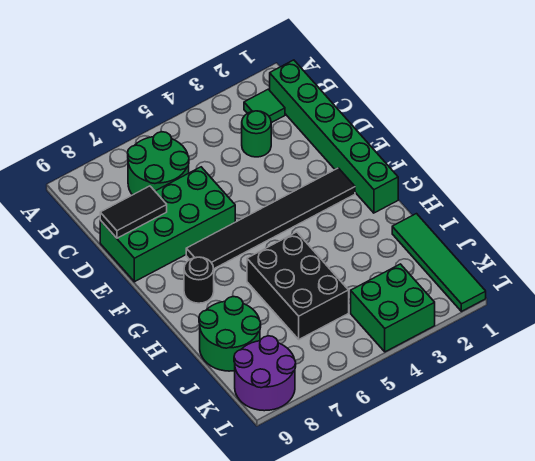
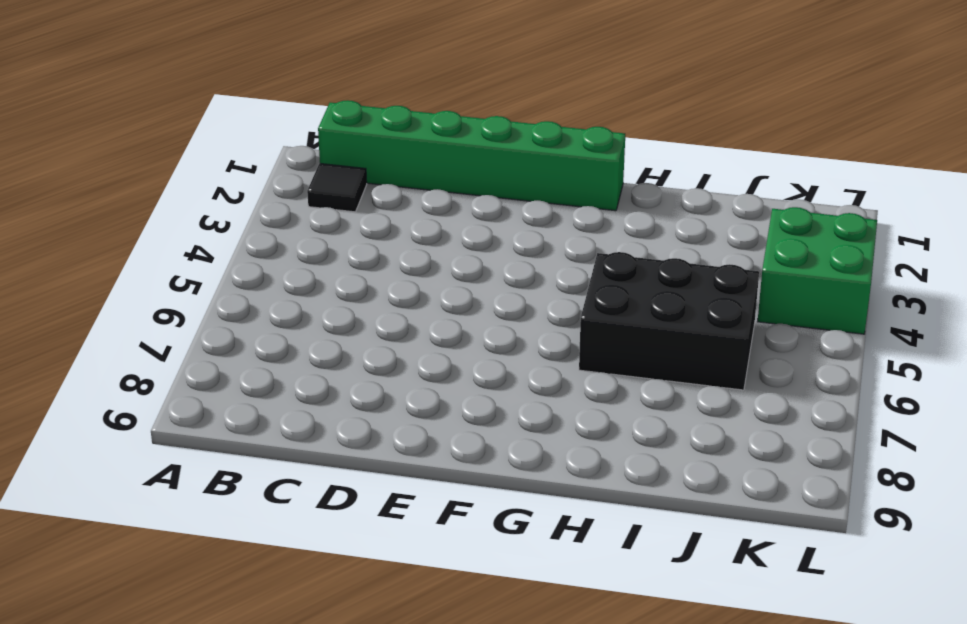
black tile B2 level 1 -> green tile B2 level 1
none -> green round brick B6:C7 level 1
none -> green round brick C3 level 1
none -> green brick D6:E9 level 1

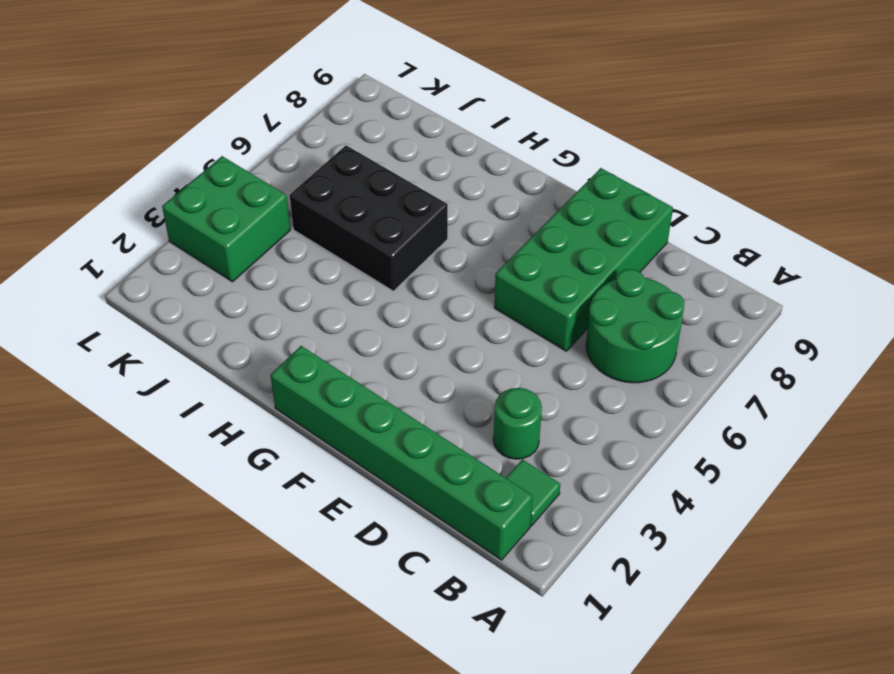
none -> black tile F2:F7 level 1
none -> black round brick G8 level 1
none -> green tile I1:L1 level 1

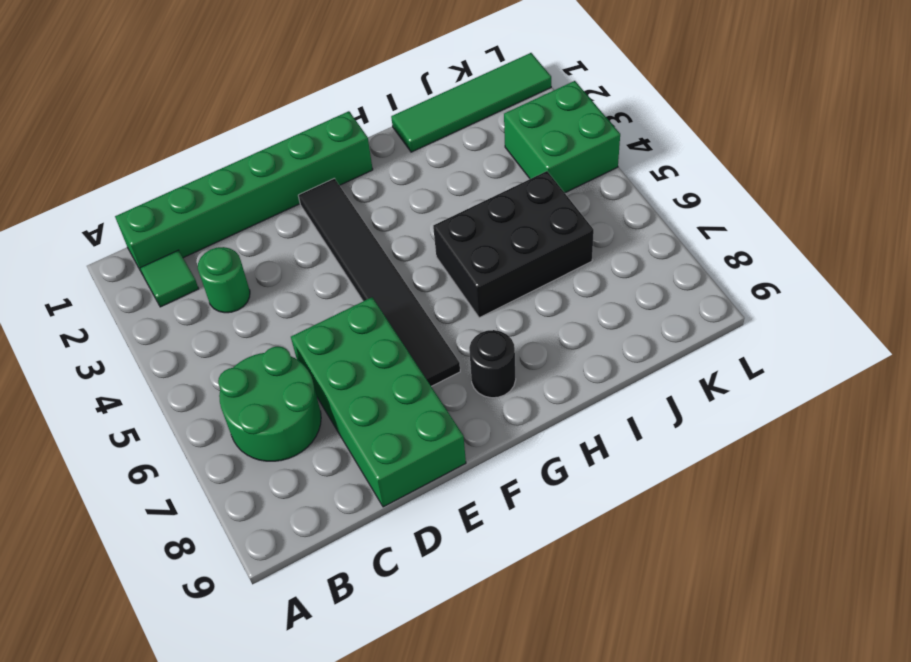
none -> green round brick I8:J9 level 1
none -> purple round brick K8:L9 level 1
none -> black tile D8:D9 level 2

